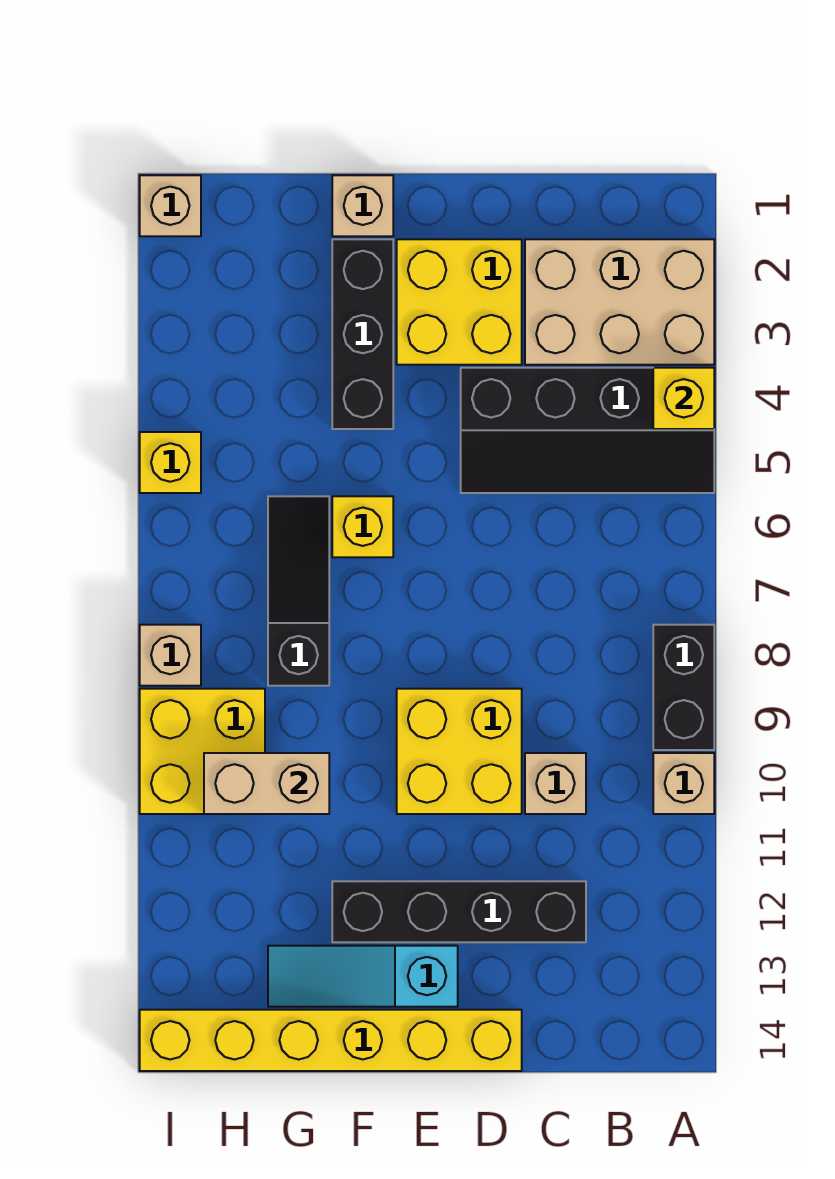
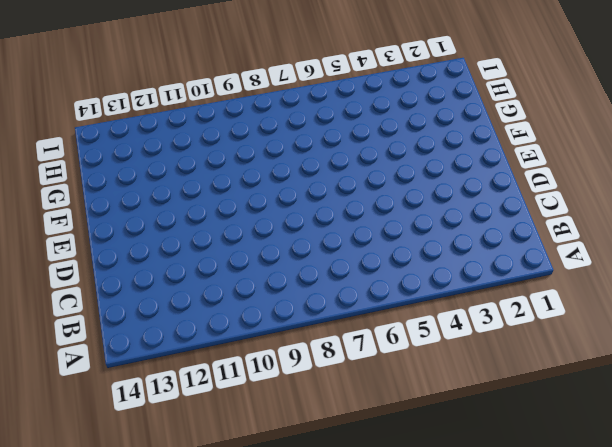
none -> tan brick A2:C3 level 1
none -> black slope A4:D5 level 1 top 4
none -> black brick A8:A9 level 1

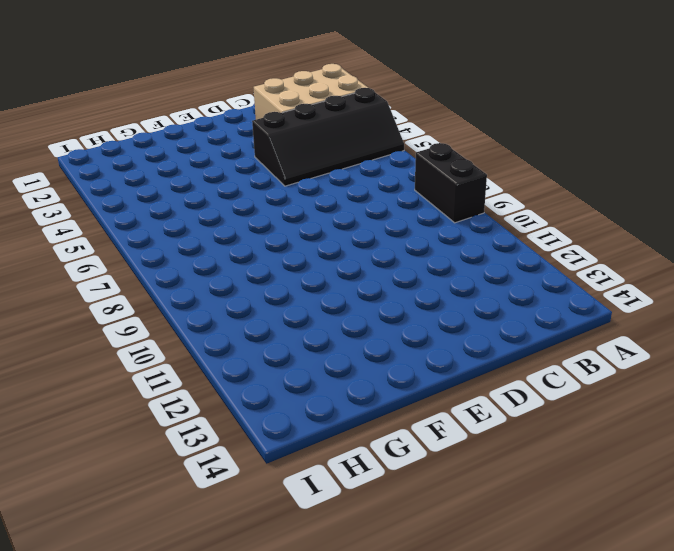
none -> tan brick A10 level 1
none -> tan brick C10 level 1
none -> black brick C12:F12 level 1

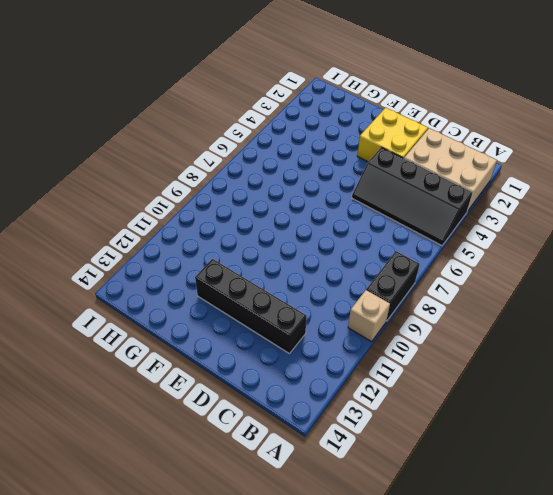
none -> tan brick C10 level 1
none -> yellow brick D9:E10 level 1
none -> yellow brick D14:I14 level 1

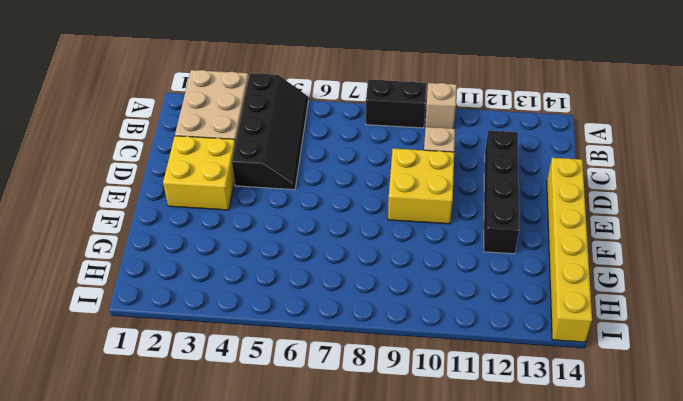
none -> cyan slope E13:G13 level 1 top E
none -> tan brick F1 level 1
none -> black brick F2:F4 level 1

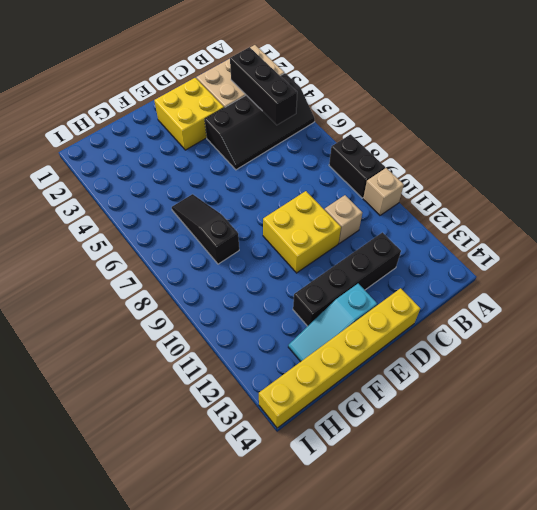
black brick B3:B5 level 2 -> black brick F2:F4 level 1
none -> tan brick F1 level 1
none -> yellow brick F6 level 1
none -> yellow brick H9:I10 level 1

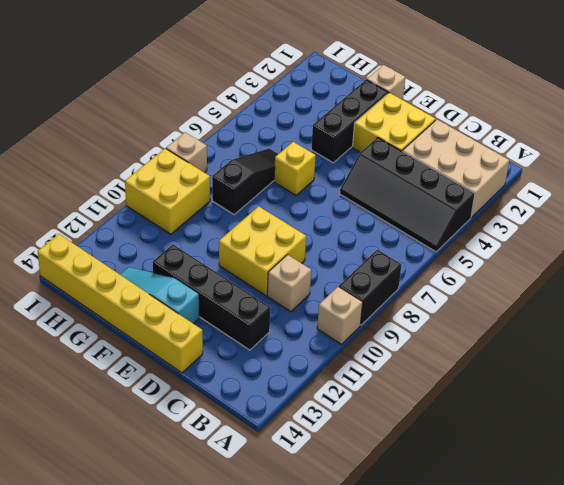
none -> tan brick I1 level 1
none -> yellow brick I5 level 1
none -> yellow brick A4 level 2

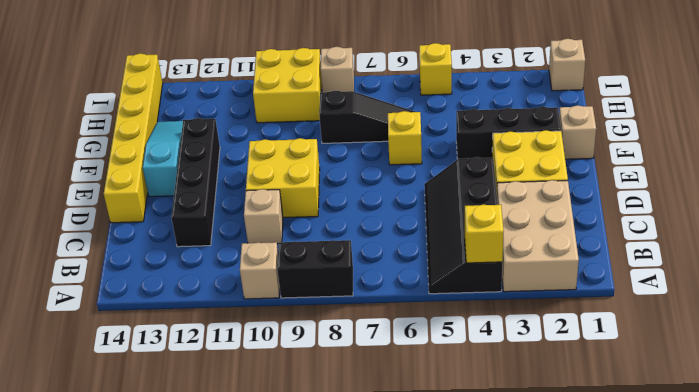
none -> tan brick G10:H10 level 2

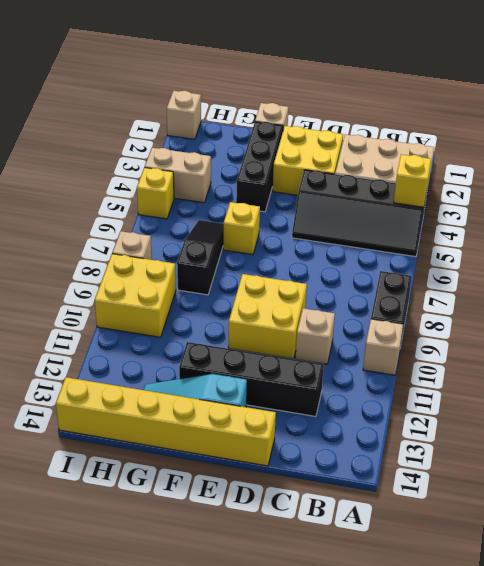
tan brick H4:I4 level 1 -> tan brick G10:H10 level 2

